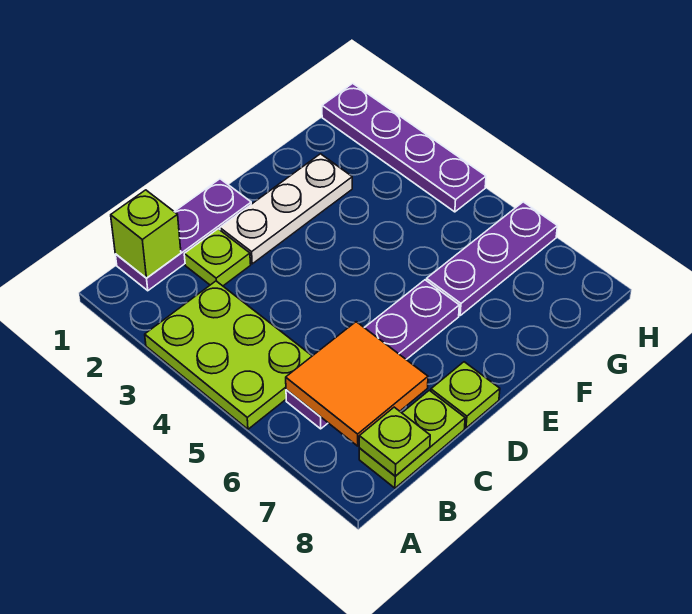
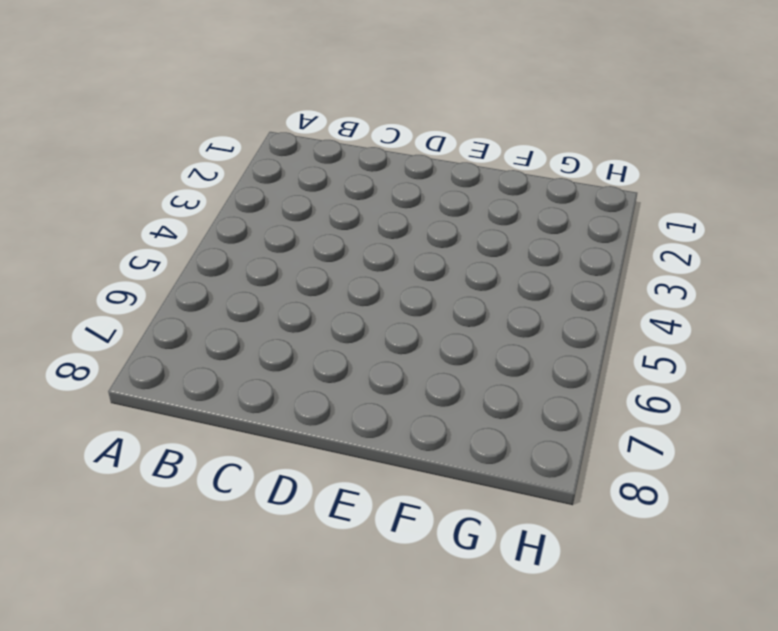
none -> lime plate A3:B5 level 1
none -> purple plate B1:D1 level 1
none -> purple plate B6:E6 level 1

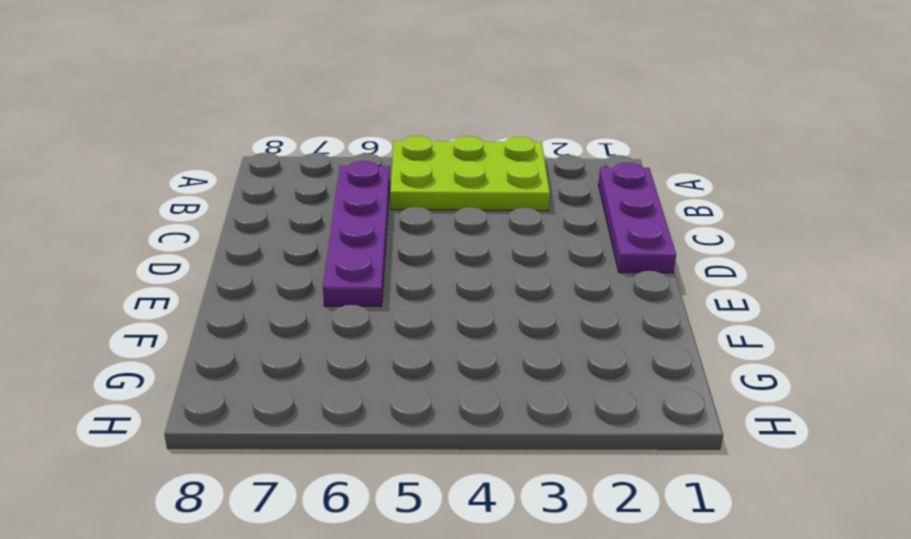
none -> lime plate B8:C8 level 1
none -> lime plate C2 level 1
none -> white plate D2:F2 level 1

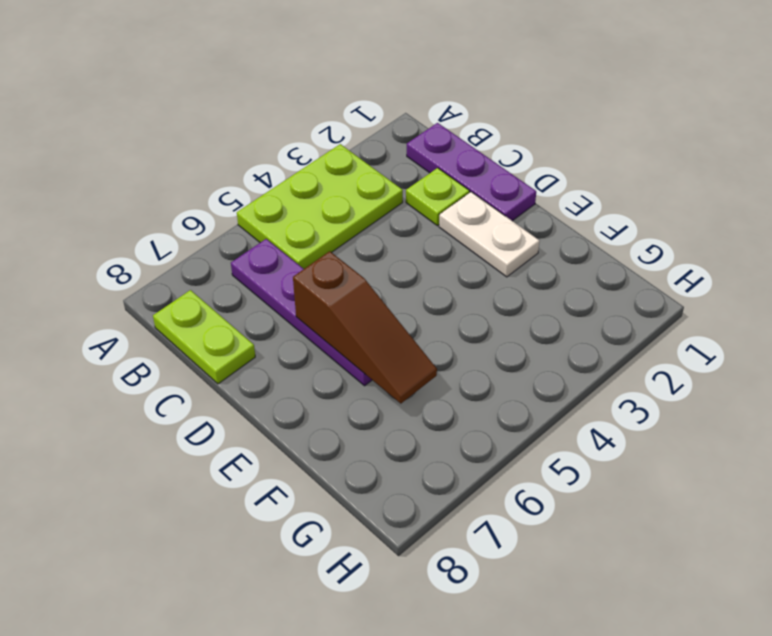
white plate D2:E2 level 1 -> white plate D2:F2 level 1
brown slope D6:F6 level 2 top D -> none
none -> lime plate D8 level 1
none -> purple plate F6:H6 level 1
none -> purple plate H1:H4 level 1

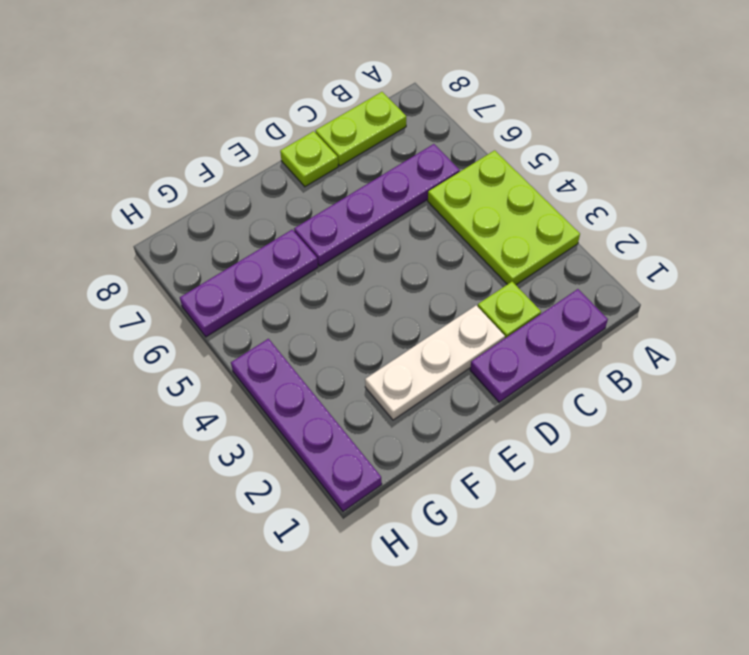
none -> lime brick B1 level 2
none -> orange tile B6:C7 level 2
none -> lime plate B8 level 2

